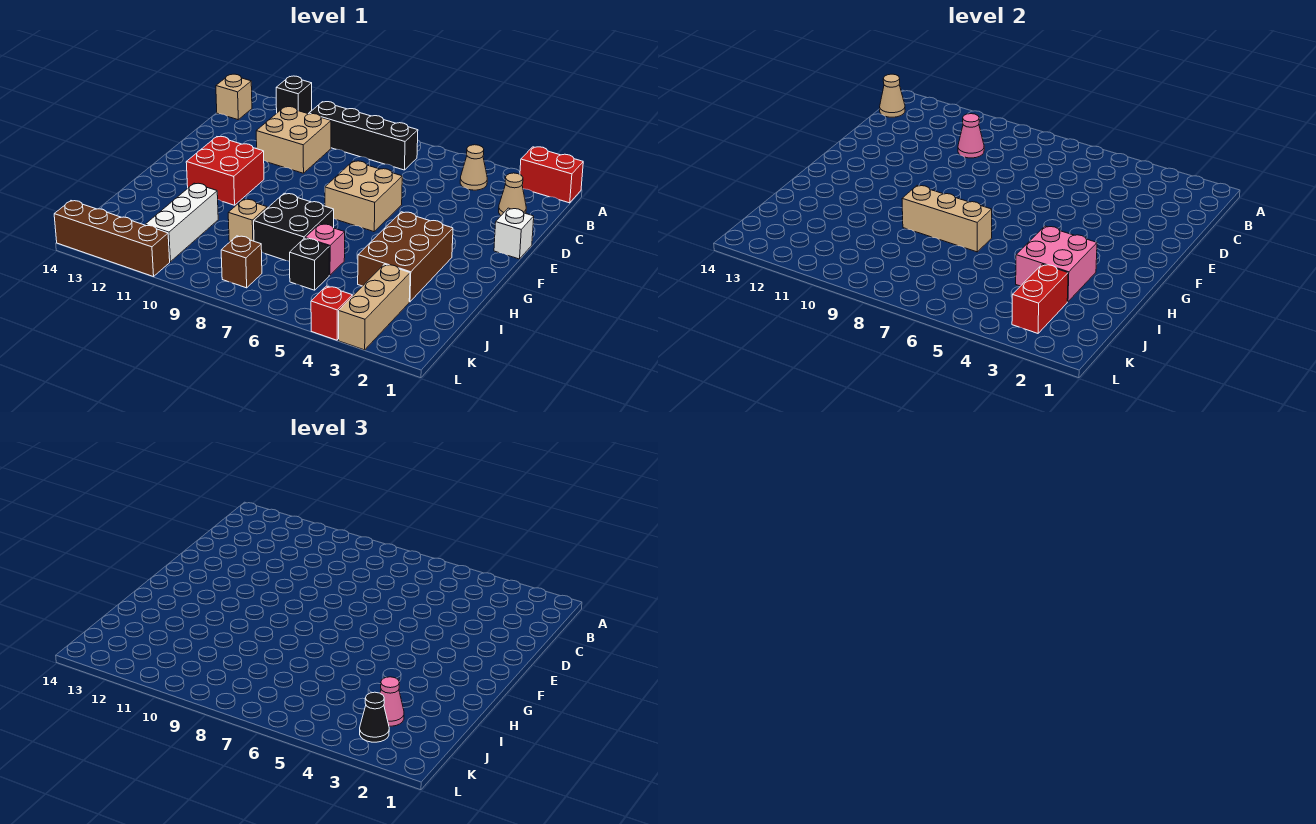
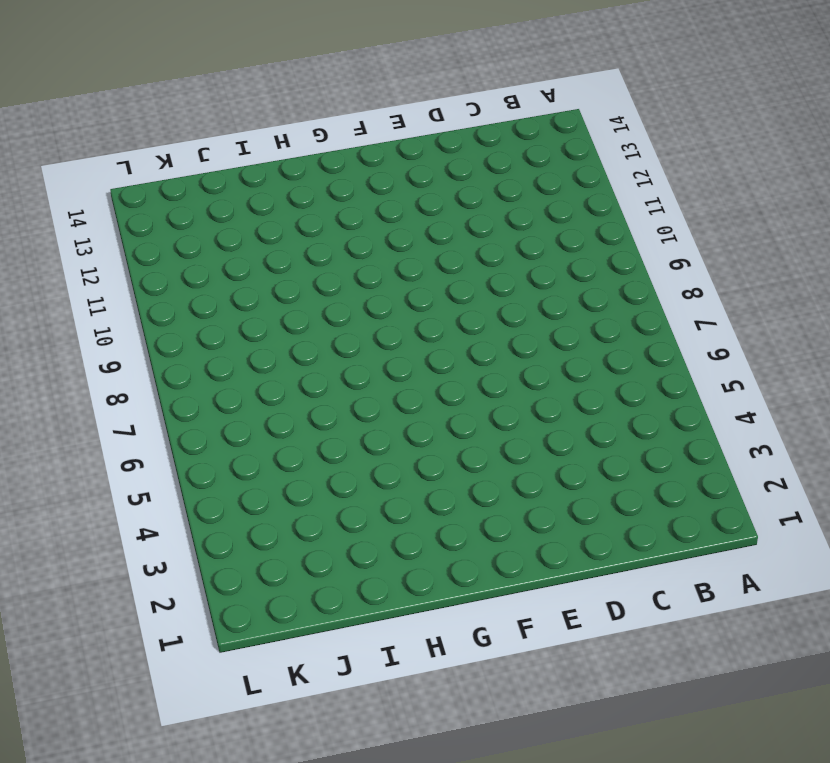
none -> red brick A1:A2 level 1
none -> black brick A12 level 1
none -> tan cone B4 level 1

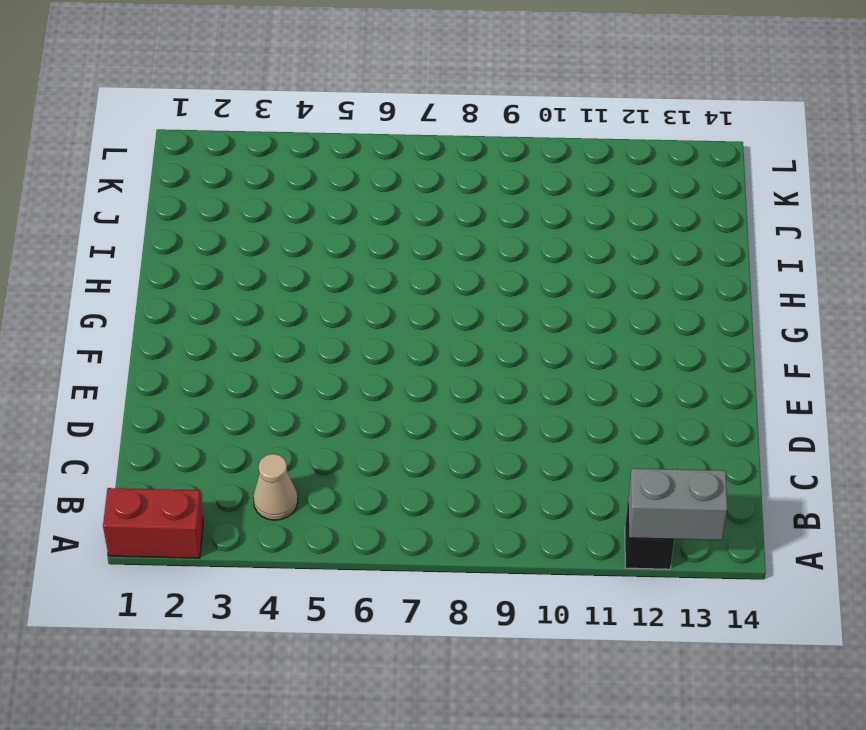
grey brick A12:A13 level 2 -> none
none -> black brick B7:B10 level 1
none -> tan brick B14 level 1
none -> tan cone C2 level 1

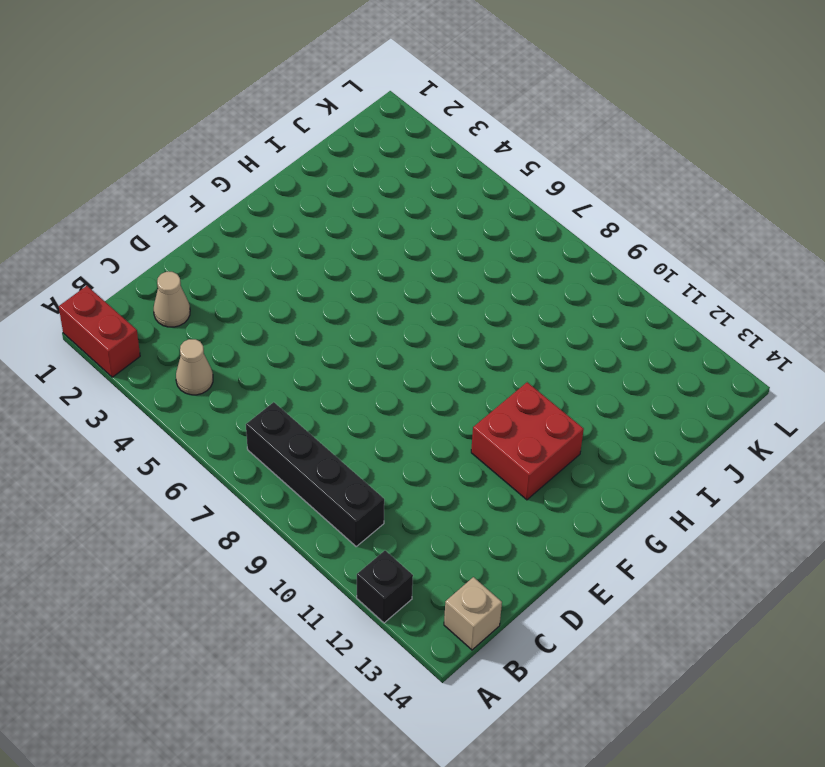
none -> tan brick C10:D11 level 1
none -> white brick E1 level 1
none -> tan brick E6:F7 level 1

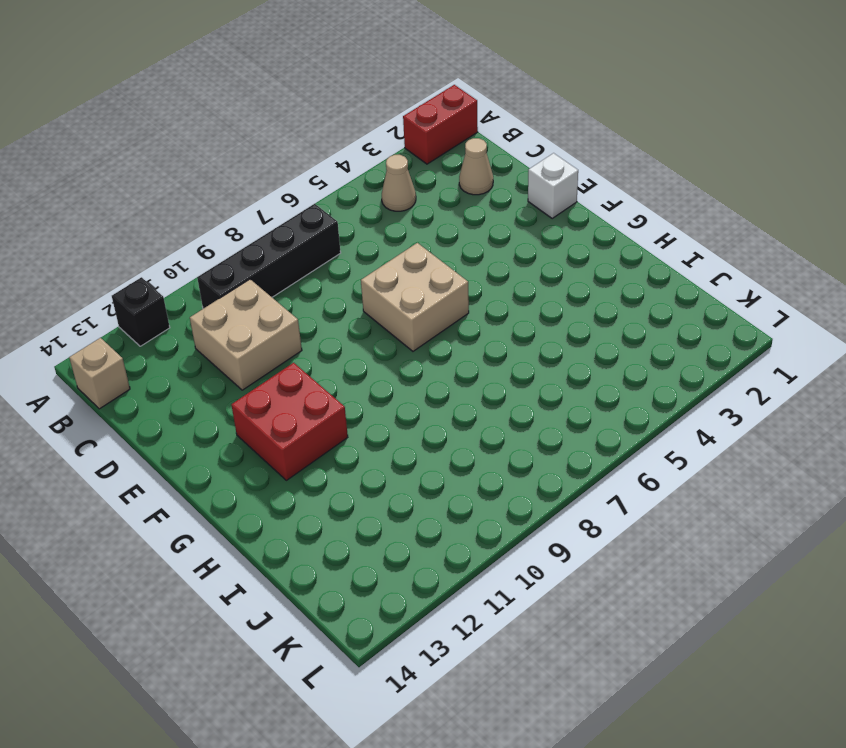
none -> brown brick G3:I4 level 1
none -> black brick H7:I8 level 1
none -> pink brick I6 level 1

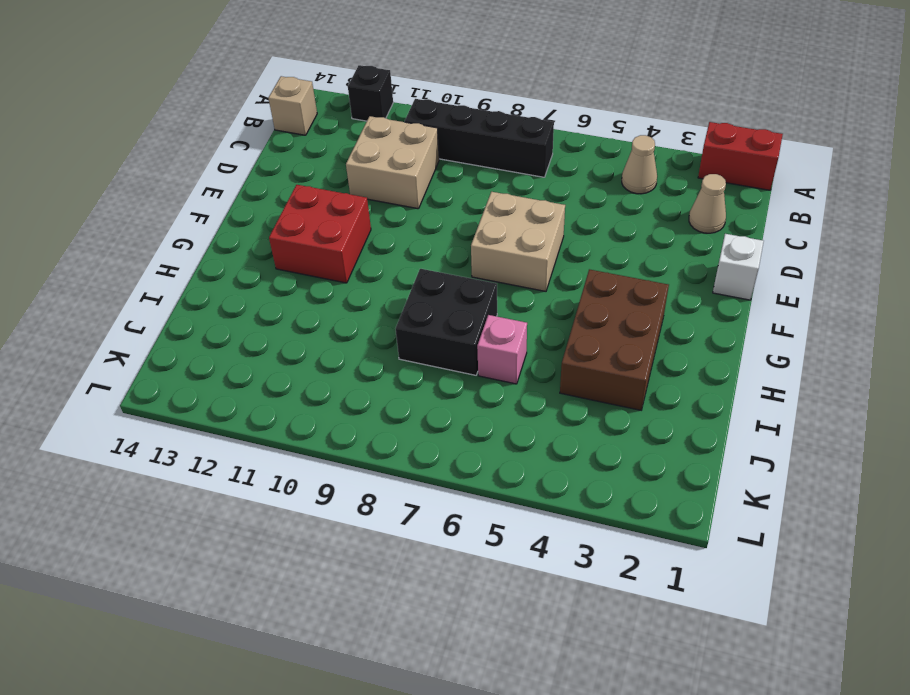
none -> tan brick I9 level 1
none -> white brick I11:K11 level 1
none -> tan brick J3:L3 level 1

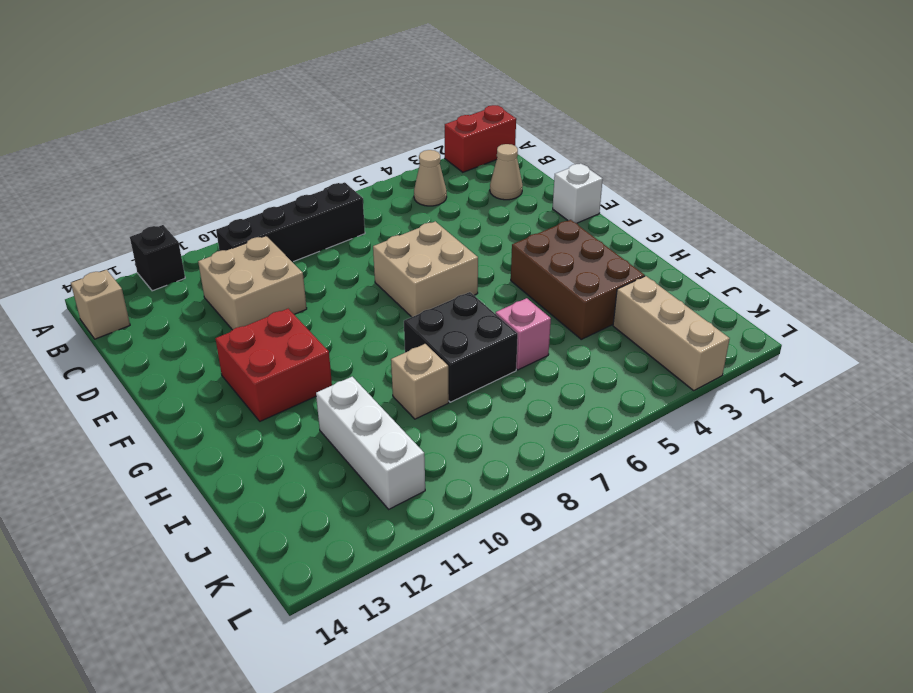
none -> black brick J6 level 1
none -> brown brick K8 level 1
none -> red brick L4 level 1

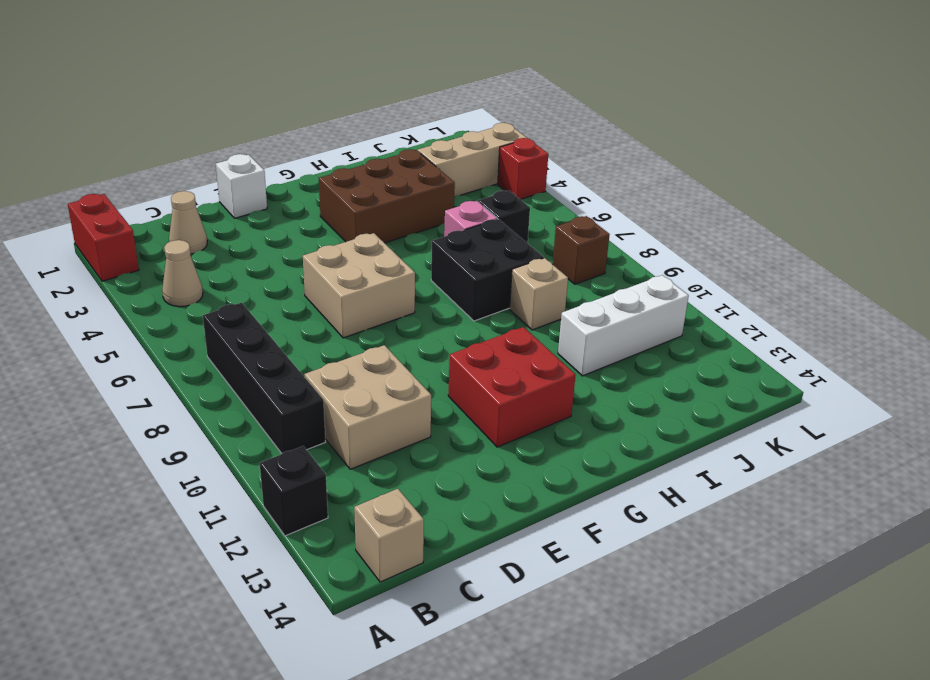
none -> brown brick L11:L14 level 1
none -> tan cone B14 level 2
none -> pink cone C10 level 2

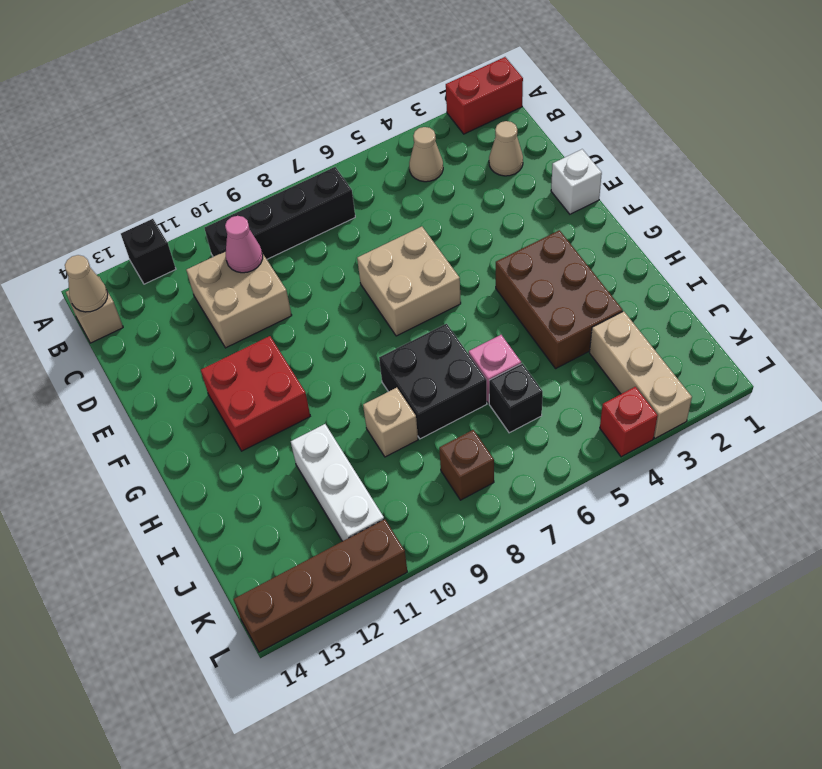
none -> pink brick H3:I4 level 2
none -> tan brick H7:H9 level 2
none -> red brick J3:K3 level 2

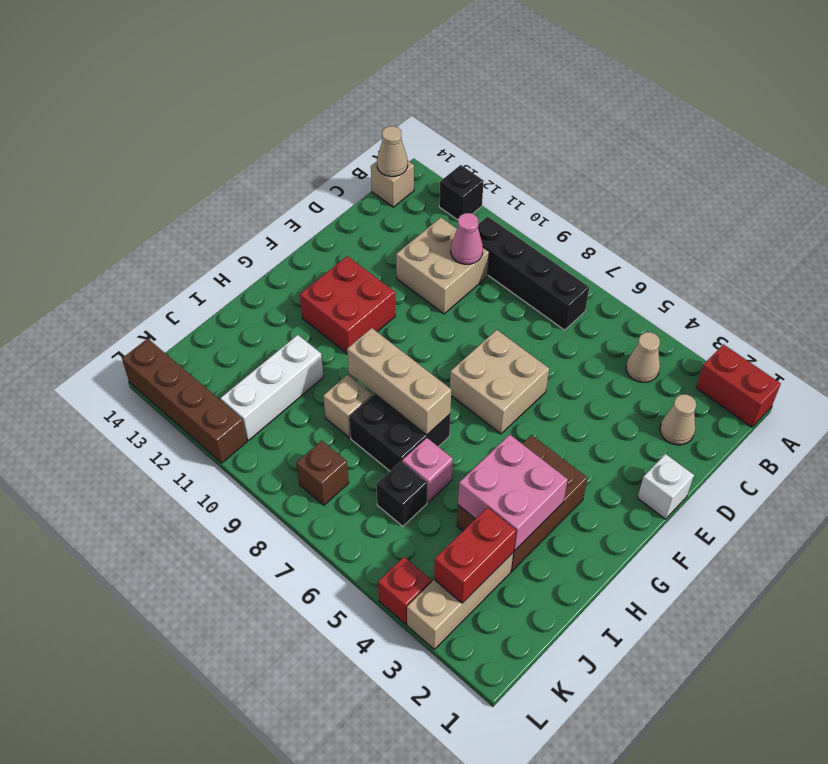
none -> pink cone J3 level 3
none -> black cone K3 level 3

